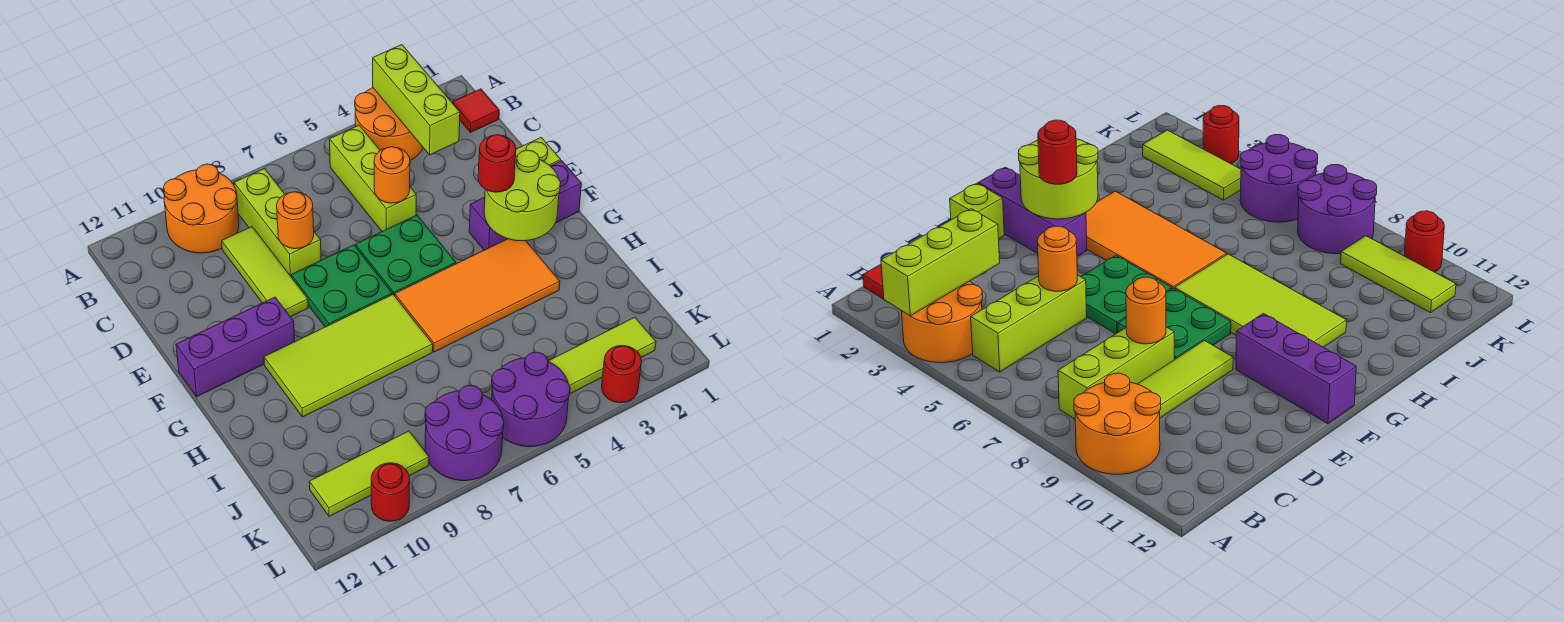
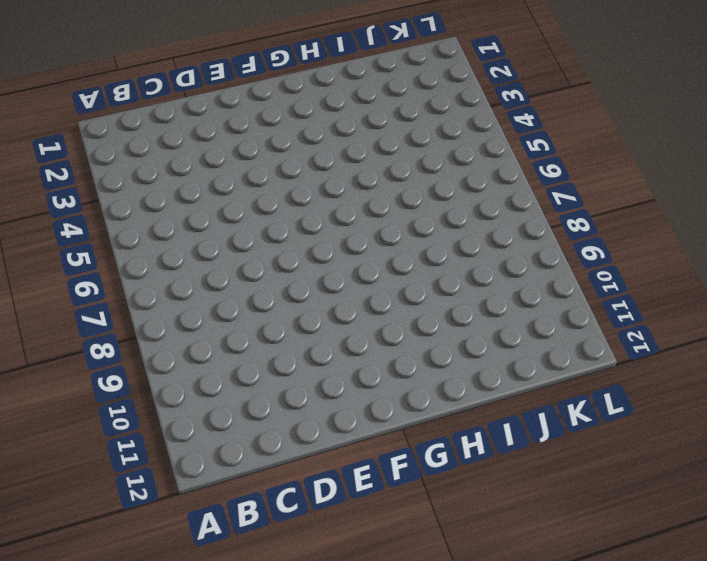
none -> orange round brick A3:B4 level 1
none -> orange round brick A9:B10 level 1
none -> red tile B1 level 1

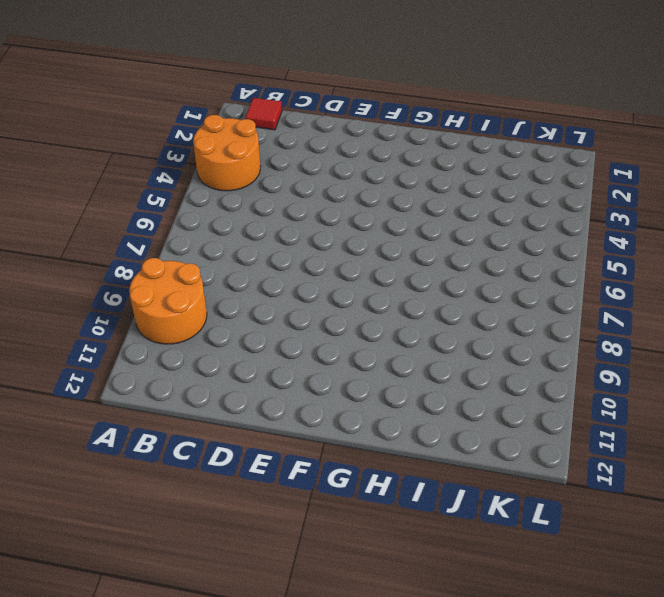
none -> lime brick B5:D5 level 1
none -> lime brick B8:D8 level 1
none -> lime tile C9:E9 level 1

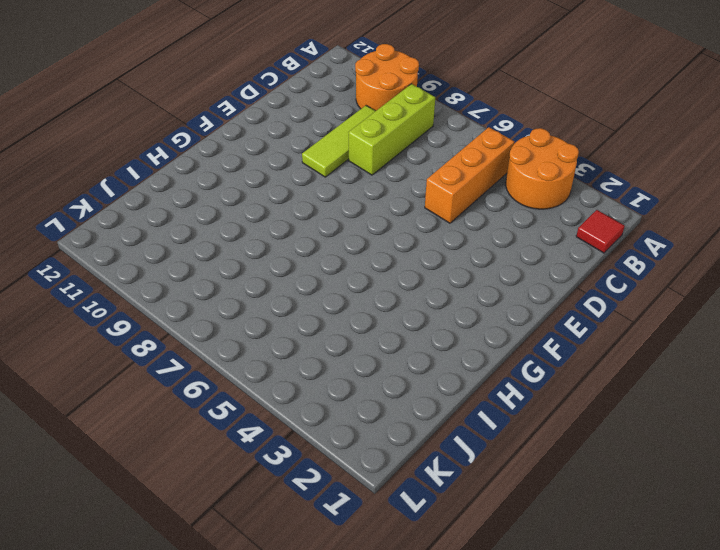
orange brick B5:D5 level 1 -> lime brick B5:D5 level 1
none -> lime brick E1 level 1
none -> green plate E5:F6 level 1
none -> green plate E7:F8 level 1

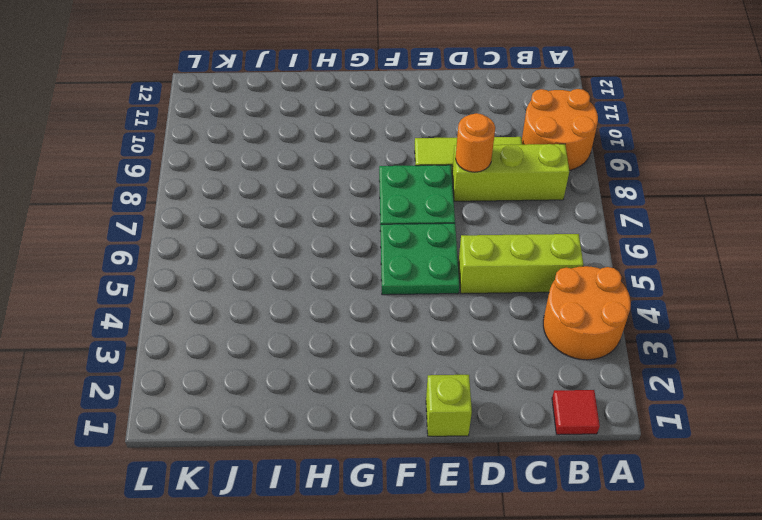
none -> purple brick F1:F3 level 1
none -> purple brick F10:F12 level 1
none -> orange tile G3:H6 level 1

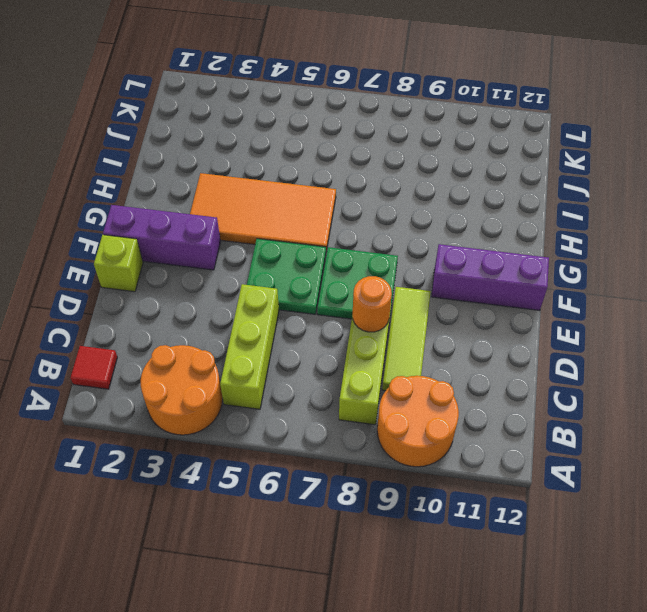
none -> lime tile G7:H10 level 1
none -> lime tile K2:K4 level 1
none -> purple round brick K5:L6 level 1

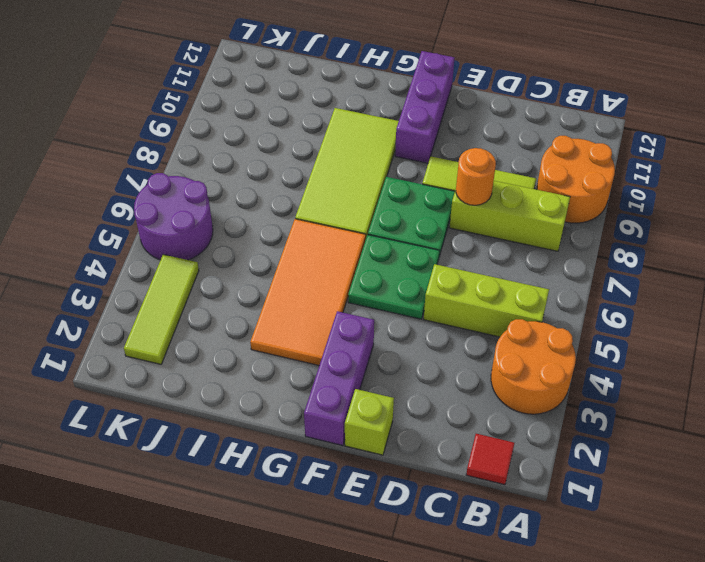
none -> purple round brick K7:L8 level 1
none -> lime tile K9:K11 level 1
none -> red round brick L3 level 1

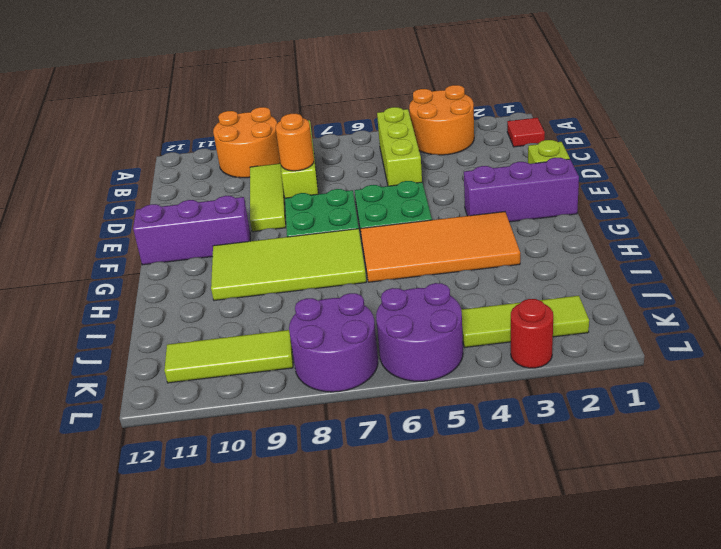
none -> red round brick L10 level 1
none -> lime brick A3:C3 level 2
none -> orange round brick D5 level 2

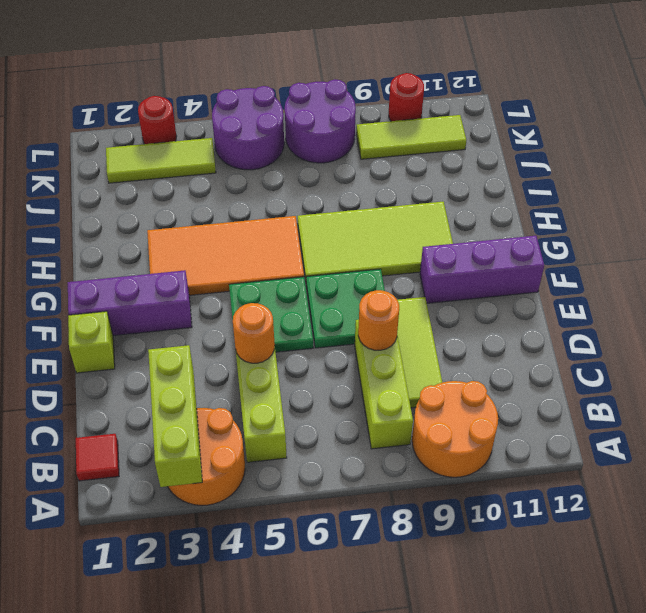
none -> lime round brick F2:G3 level 2
none -> red round brick F3 level 3

